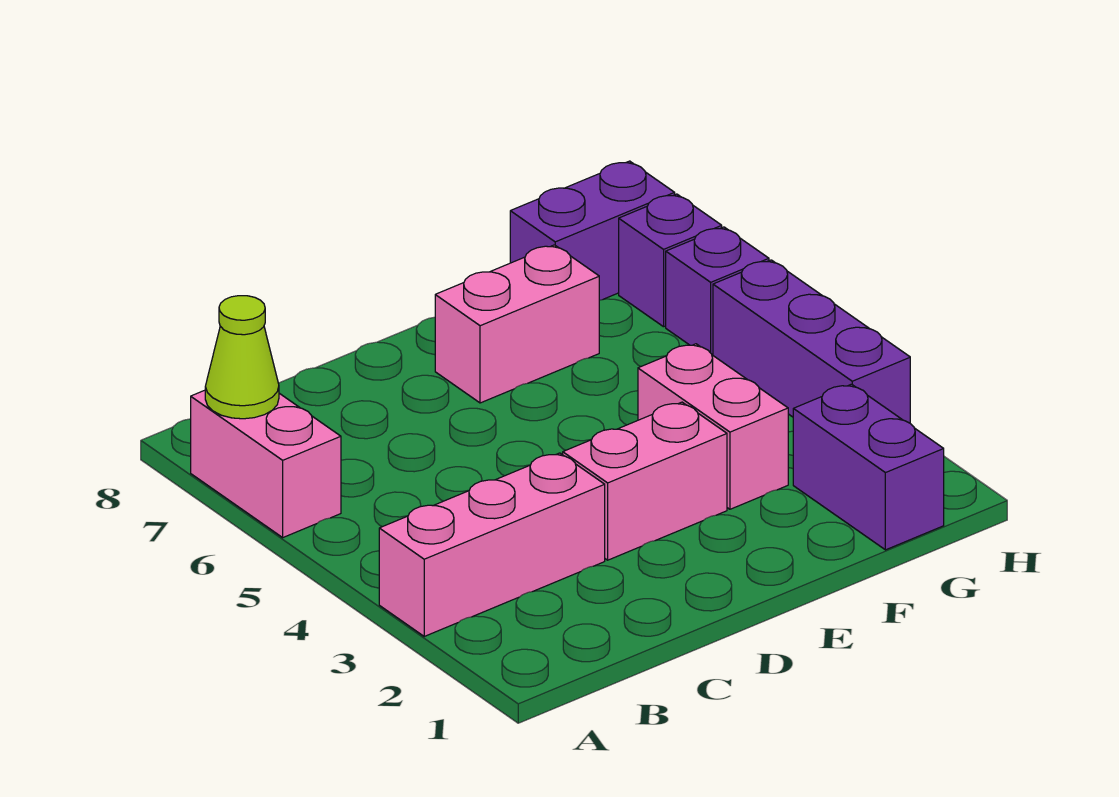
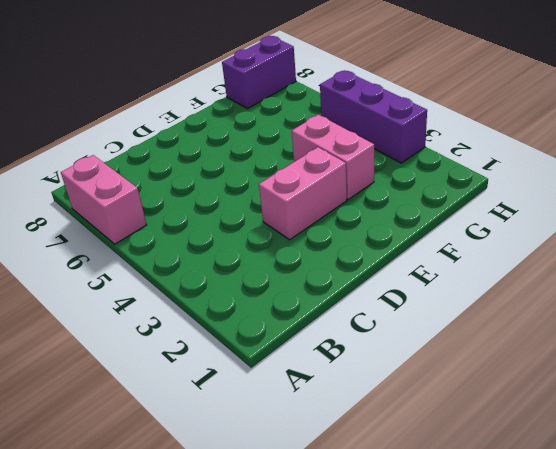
none -> pink brick A3:C3 level 1
none -> pink brick E7:F7 level 1

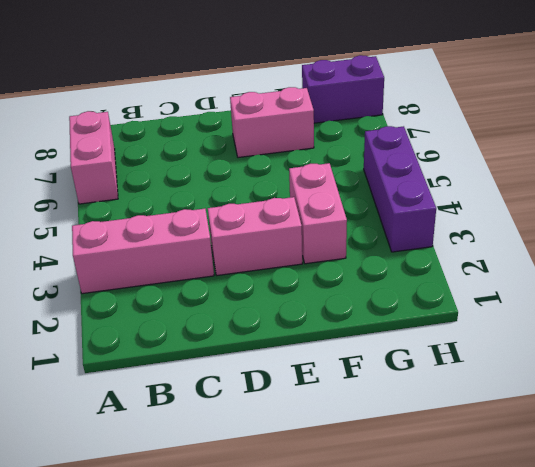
none -> purple brick G1:G2 level 1
none -> purple brick H6 level 1

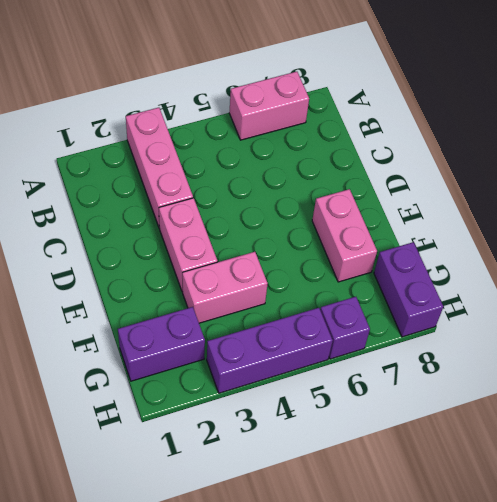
none -> purple brick H7 level 1
none -> lime cone A7 level 2

